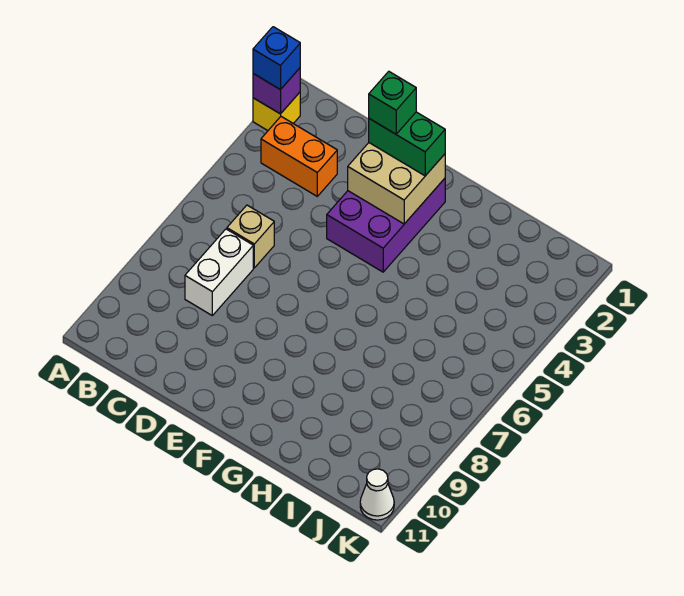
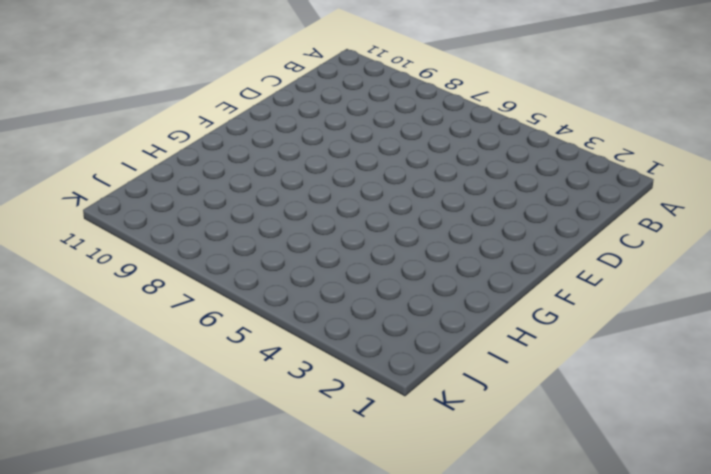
none -> yellow brick A2 level 1
none -> orange brick B3:C3 level 1

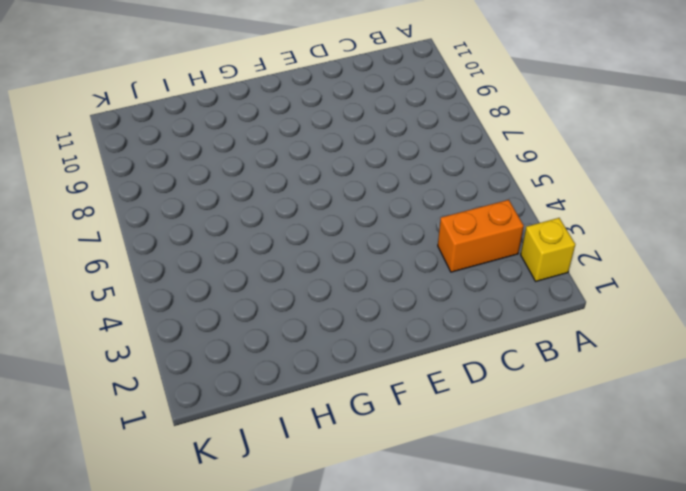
none -> tan brick C6 level 1
none -> white brick C7:C8 level 1

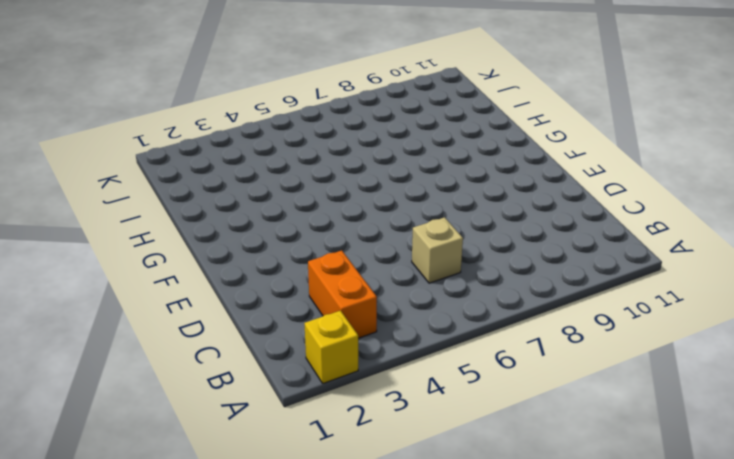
none -> white brick C7:C8 level 1
none -> purple brick E2:F4 level 1

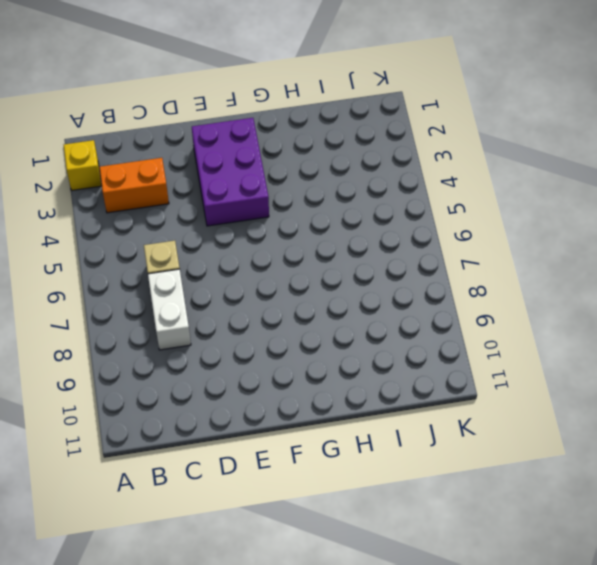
none -> white cone K11 level 1
none -> purple brick A2 level 2

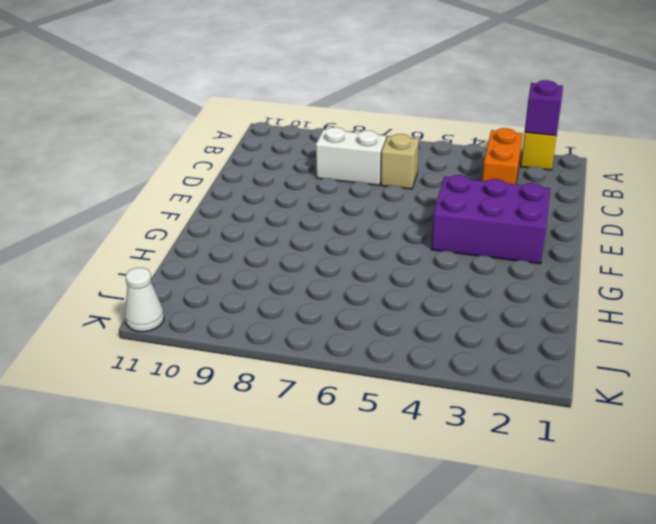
none -> tan brick E2:F3 level 2
none -> blue brick A2 level 3

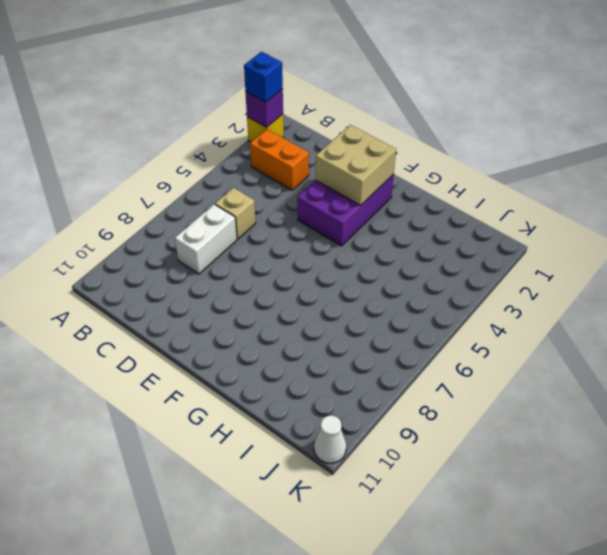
none -> green brick E2:F2 level 3
none -> green brick E2 level 4

